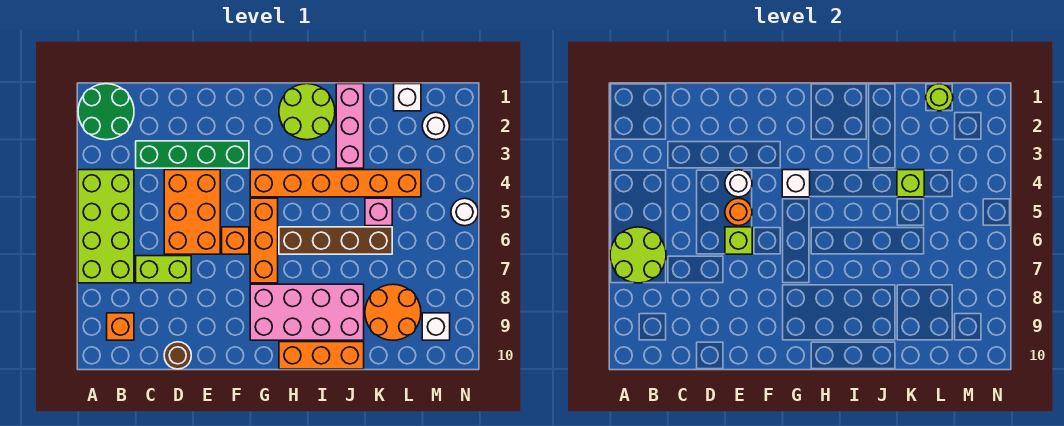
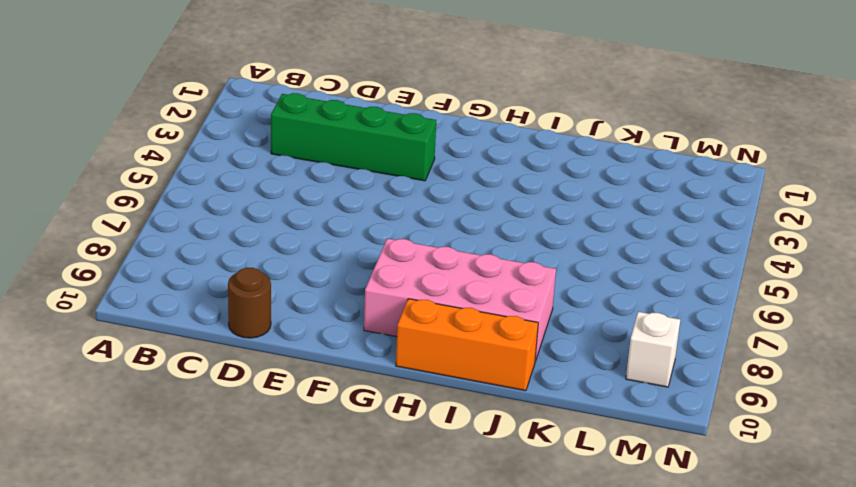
none -> green round brick A1:B2 level 1
none -> lime brick A4:B7 level 1
none -> orange brick B9 level 1

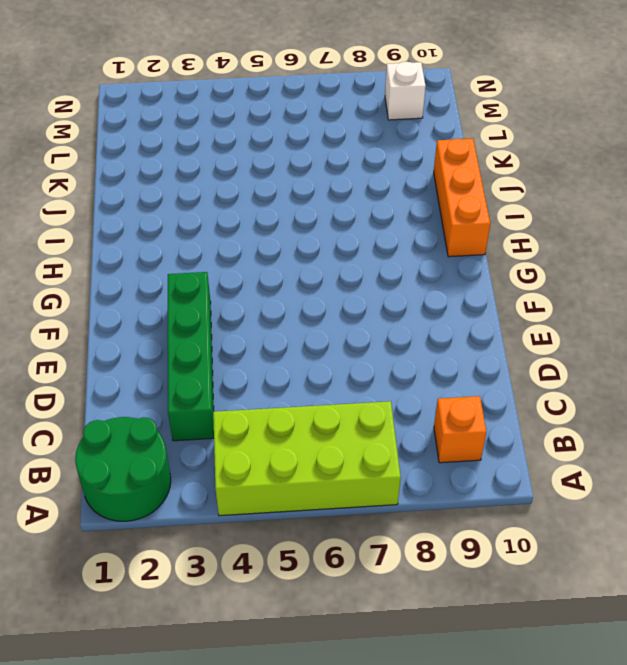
none -> lime brick C7:D7 level 1
none -> orange brick D4:E6 level 1
none -> brown round brick D10 level 1

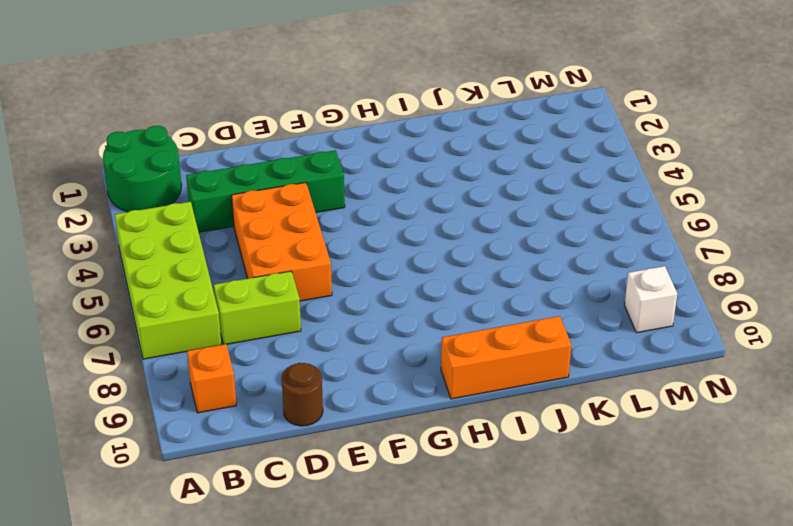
none -> orange brick F6 level 1
none -> orange brick G4:L4 level 1
none -> orange brick G5:G7 level 1

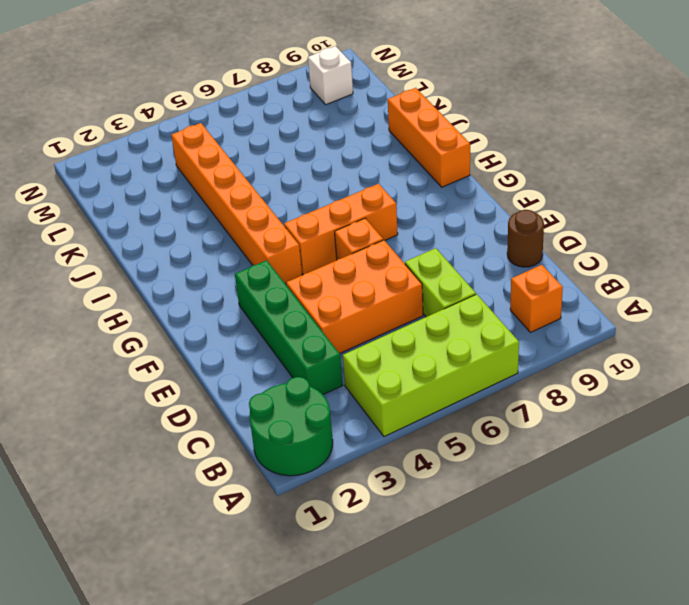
none -> pink brick G8:J9 level 1
none -> lime round brick H1:I2 level 1
none -> brown brick H6:K6 level 1

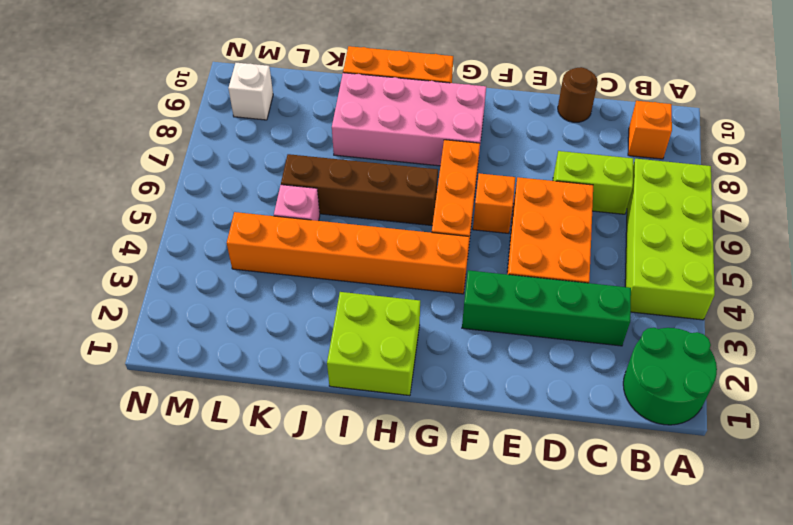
lime brick H1:I2 level 1 -> lime round brick H1:I2 level 1
none -> pink brick J1:J3 level 1
none -> orange round brick K8:L9 level 1
none -> white brick L1 level 1

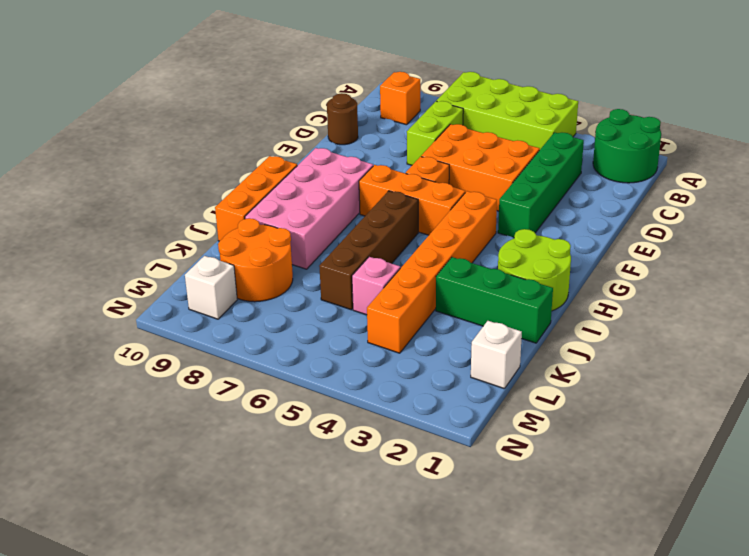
green brick J1:J3 level 1 -> pink brick J1:J3 level 1
none -> white round brick M2 level 1
none -> white round brick N5 level 1
none -> lime round brick A6:B7 level 2

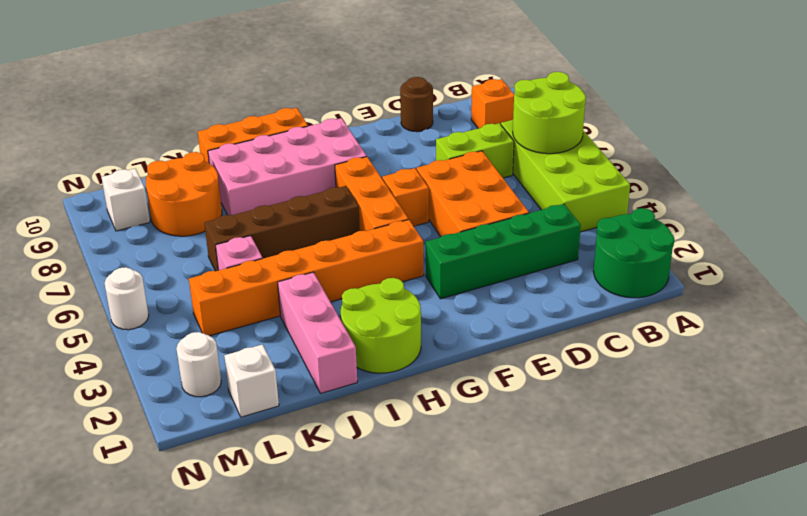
none -> white round brick E4 level 2
none -> orange round brick E5 level 2
none -> lime brick E6 level 2

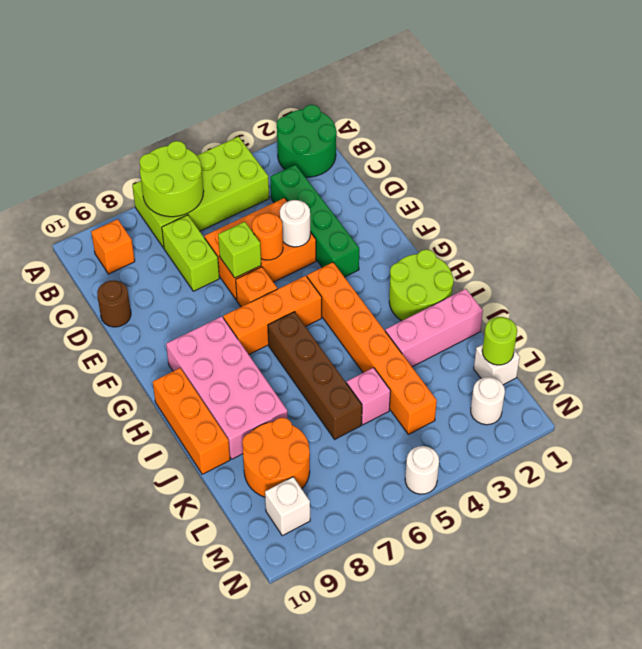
none -> white brick G4 level 2
none -> lime brick K4 level 2

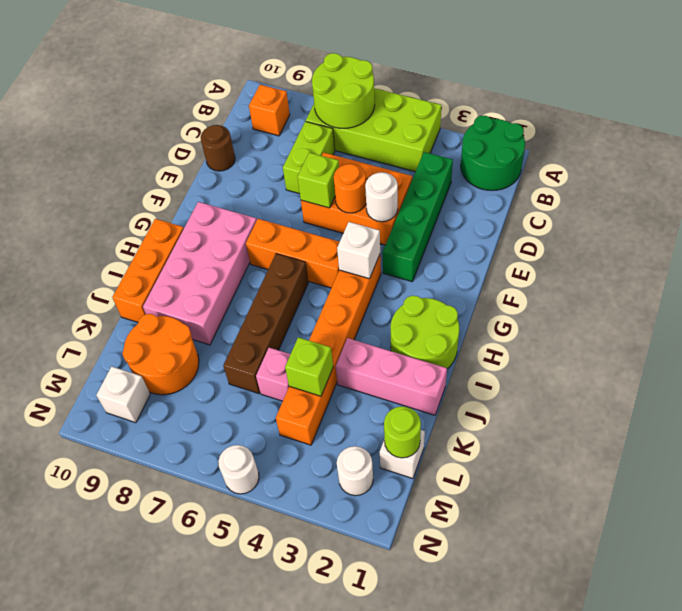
none -> orange brick F6 level 1

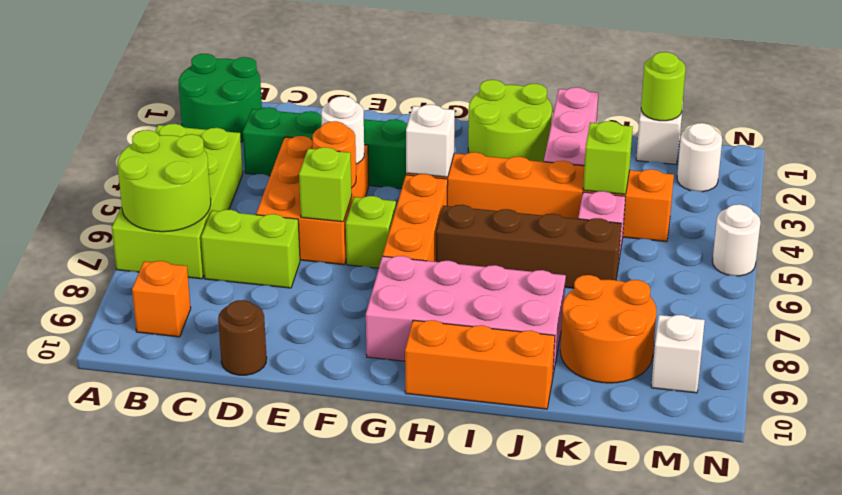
lime brick F6 level 1 -> orange brick F6 level 1

